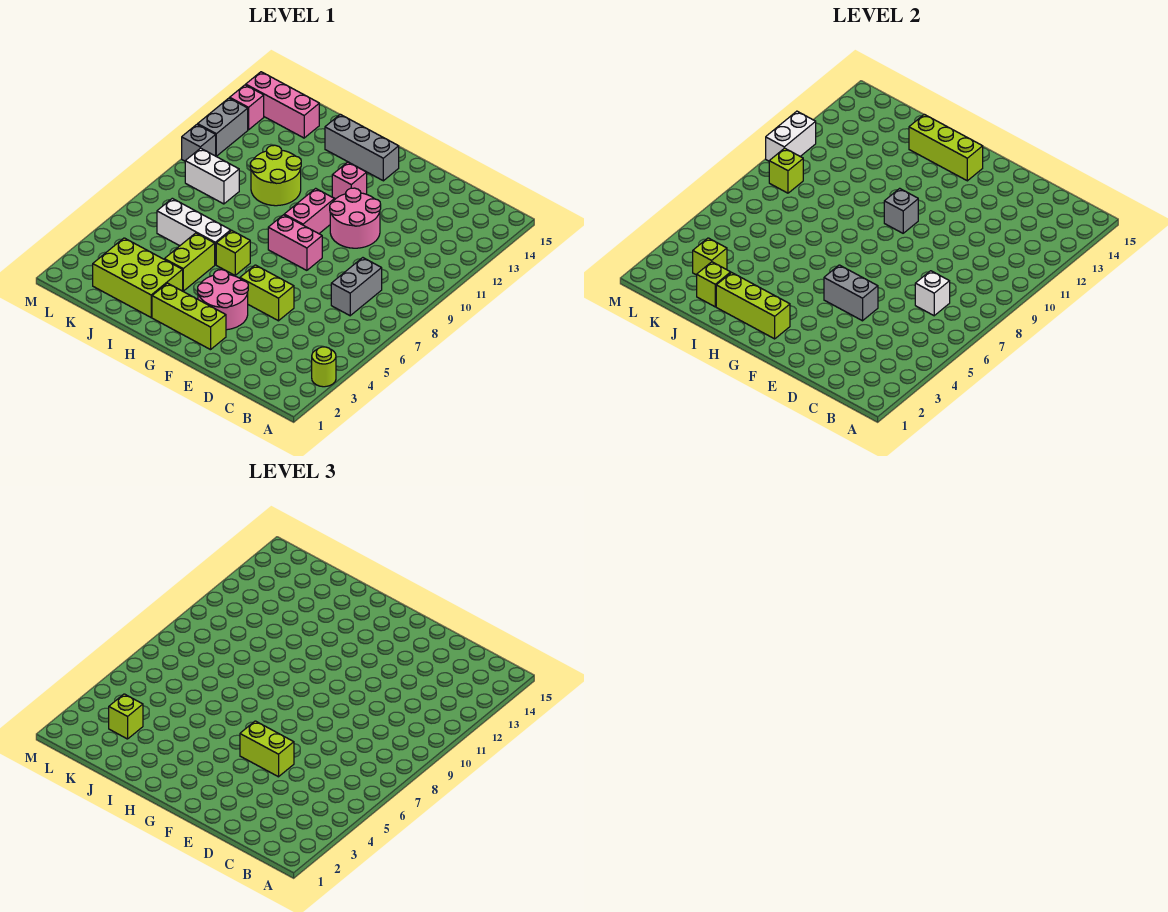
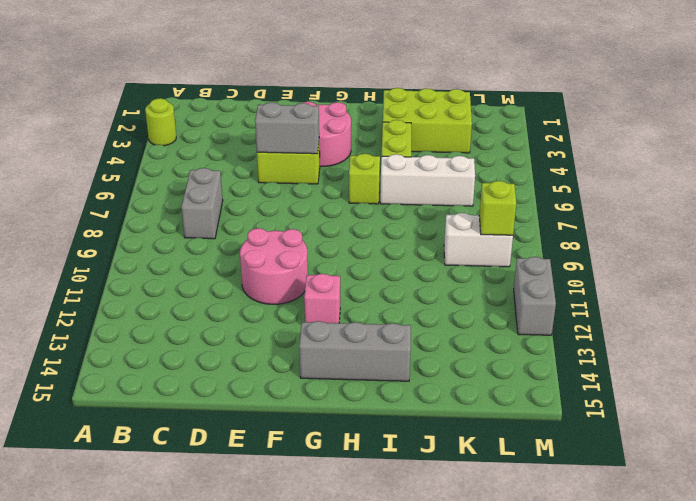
none -> lime brick F2:H2 level 1
none -> pink brick F8:G8 level 1
none -> pink brick G9:G10 level 1
none -> lime round brick I10:J11 level 1

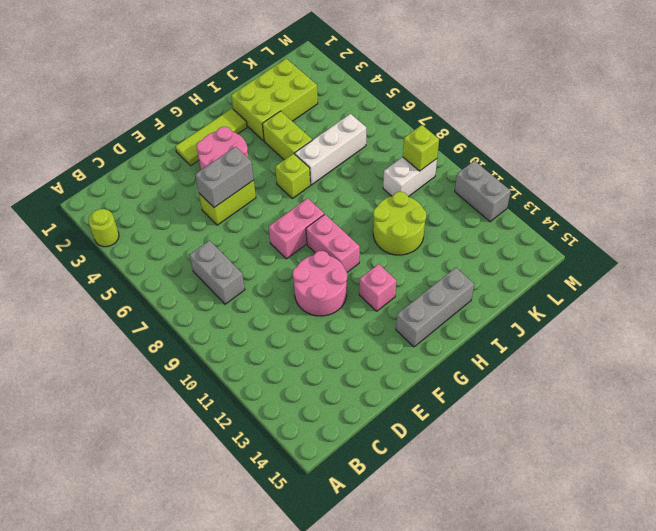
lime tile F2:H2 level 1 -> lime brick F2:H2 level 1
none -> pink brick K14:M14 level 1
none -> grey brick M10 level 1
none -> pink brick M13 level 1
none -> white brick C7 level 2

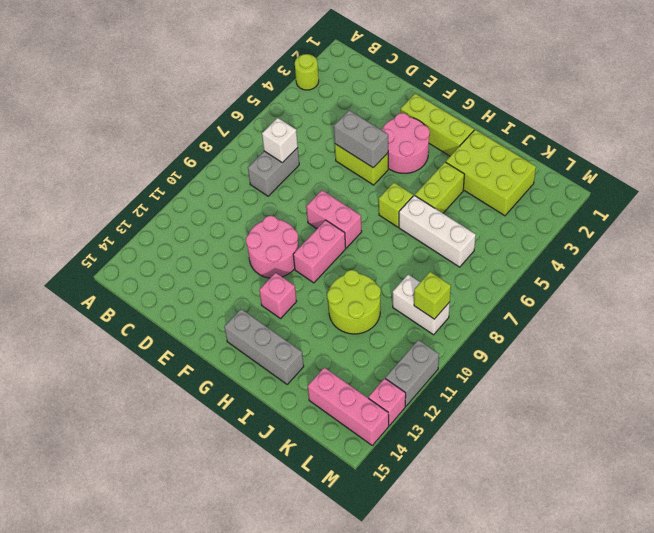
none -> grey brick M10 level 1
none -> lime brick G2:I2 level 2
none -> grey brick G10 level 2
none -> lime brick G14:I14 level 2

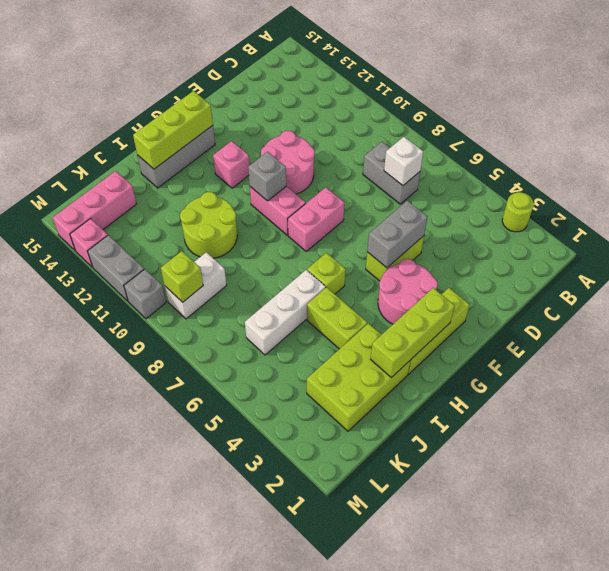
none -> lime brick J2 level 2
none -> lime brick K3 level 2
none -> white brick M10:M11 level 2
none -> lime brick E5:F5 level 3

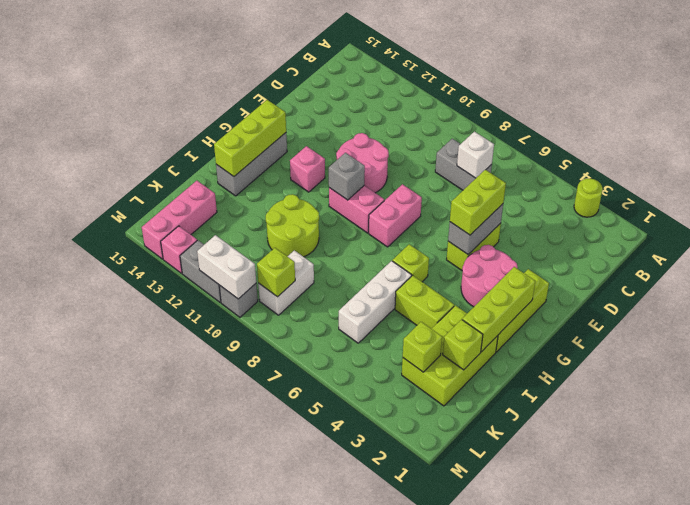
none -> lime brick K3 level 3

